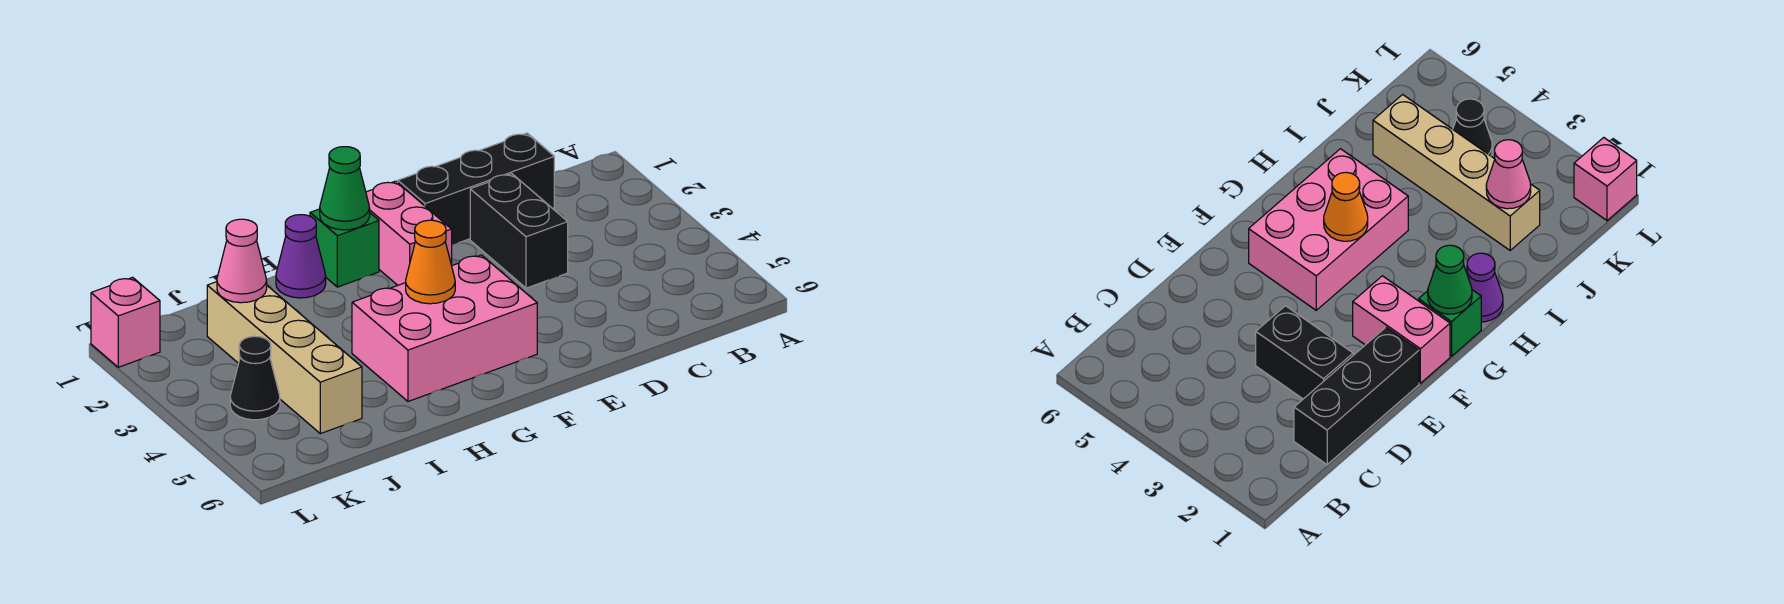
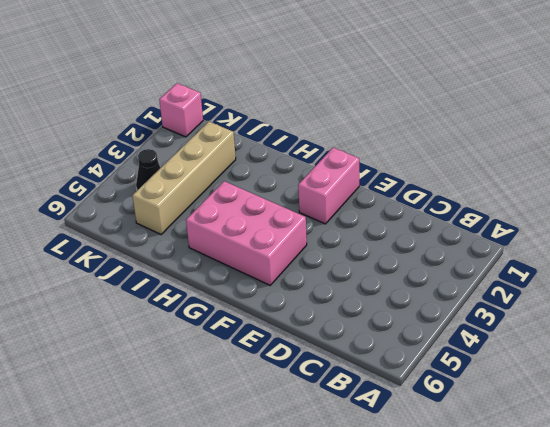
none -> black brick C1:E1 level 1
none -> black brick D2:D3 level 1
none -> green brick G1 level 1

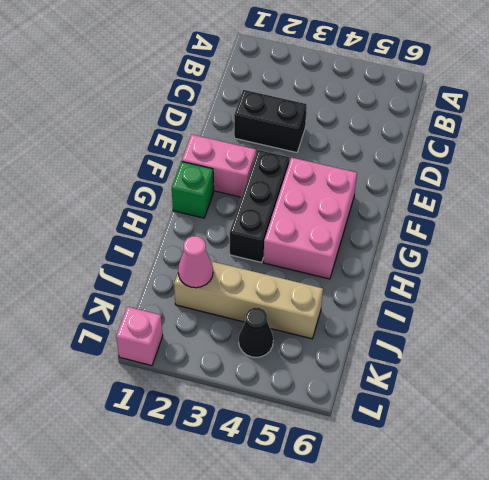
black brick F3:H3 level 1 -> black brick C1:E1 level 1
none -> purple cone H1 level 1
none -> green cone G1 level 2
none -> orange cone G4 level 2

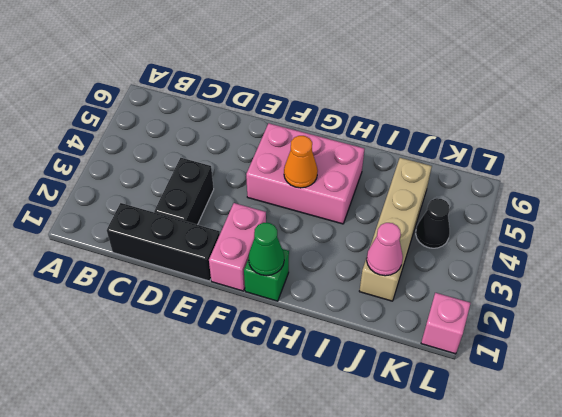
none -> purple cone H1 level 1

